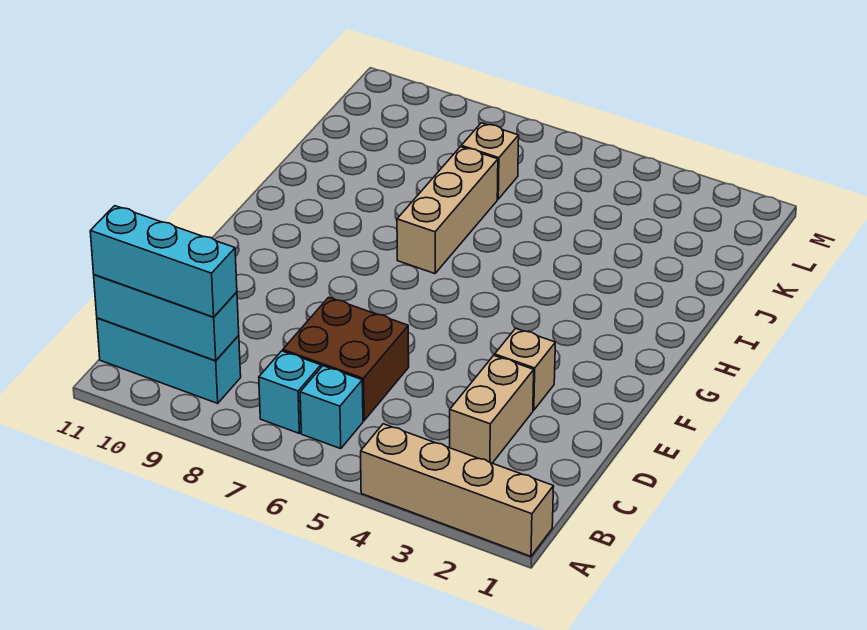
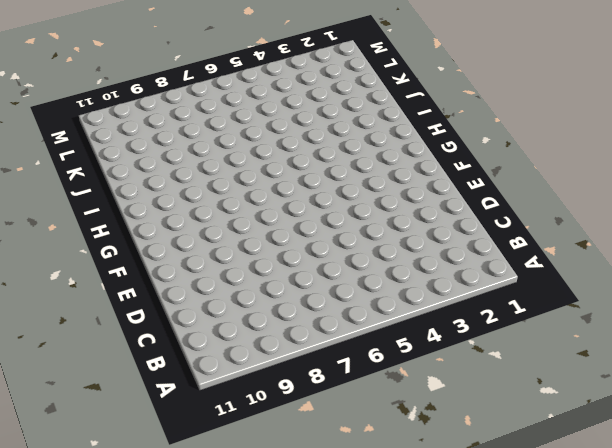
none -> tan brick A1:A4 level 1
none -> cyan brick B6 level 1

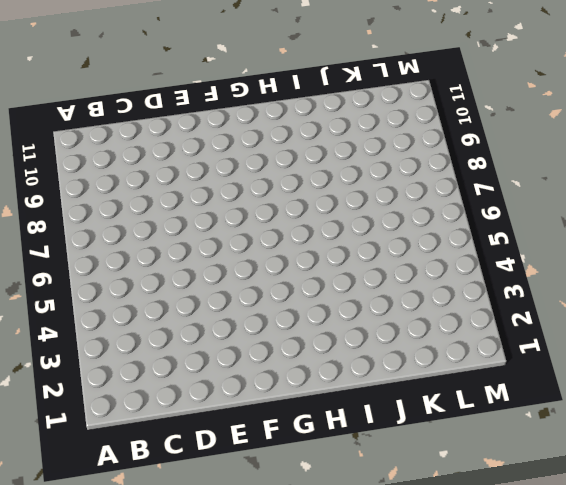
none -> tan brick A1:A4 level 1
none -> cyan brick B6 level 1

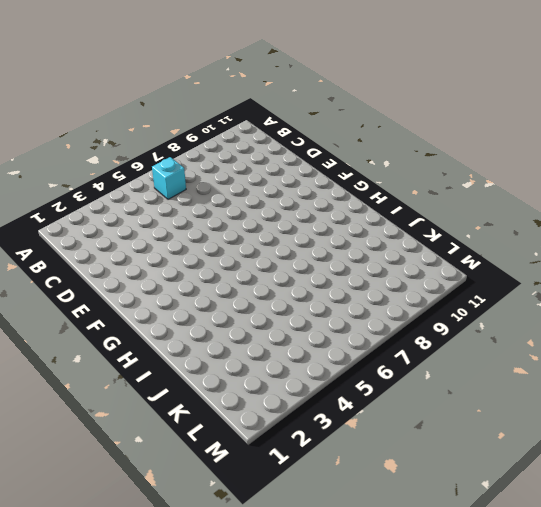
none -> tan brick A1:A4 level 1
none -> cyan brick B7 level 1

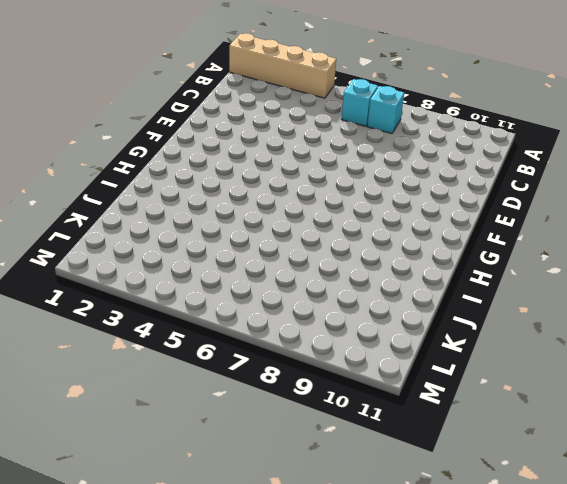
none -> cyan brick B9:B11 level 1
none -> tan brick C3:D3 level 1

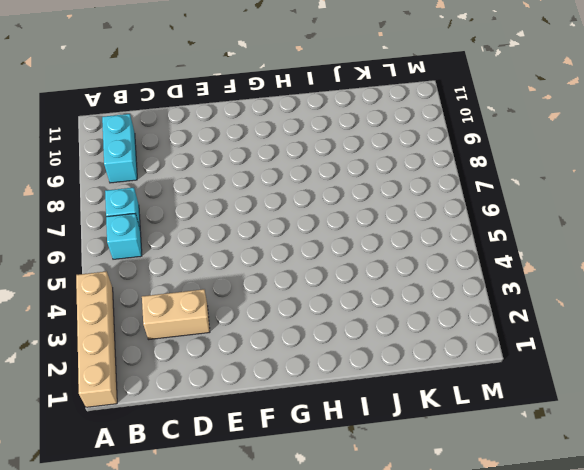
cyan brick B9:B10 level 1 -> cyan brick B9:B11 level 1
none -> brown brick C6:D7 level 1
none -> tan brick E3 level 1

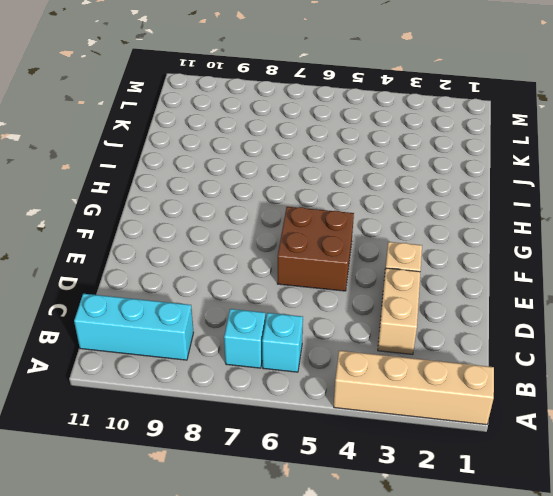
brown brick E5:F6 level 1 -> brown brick C6:D7 level 1
none -> tan brick H7:J7 level 1
none -> tan brick K7 level 1

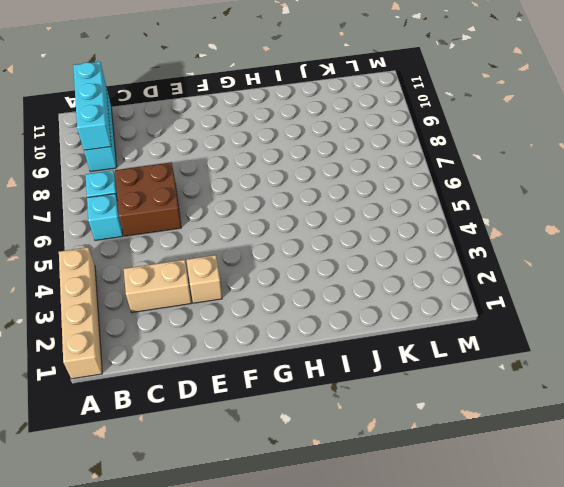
none -> tan brick H7:J7 level 1
none -> tan brick K7 level 1

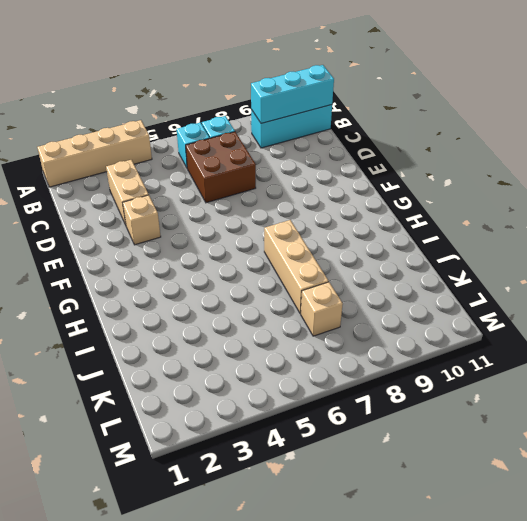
none -> cyan brick B9:B11 level 3

